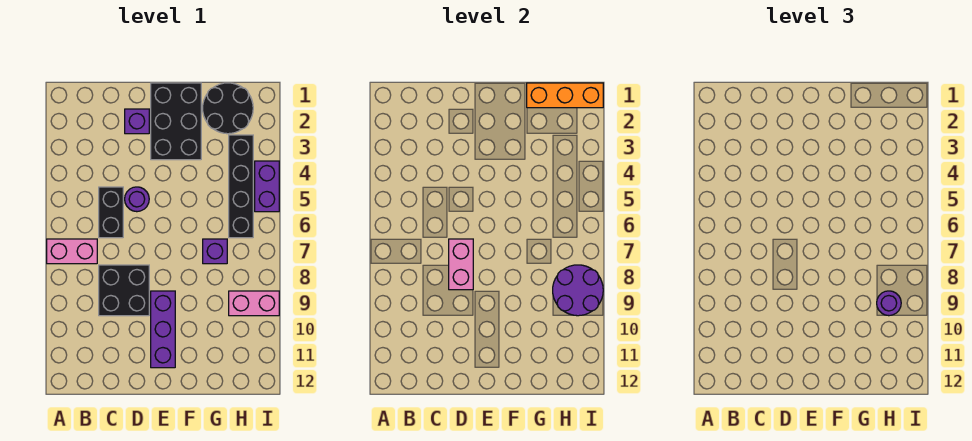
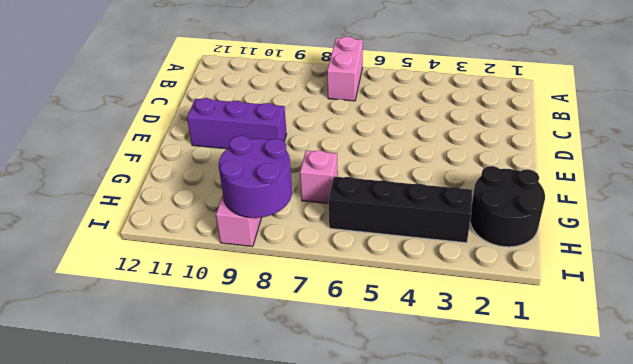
pink brick G7 level 1 -> purple brick G7 level 1
none -> black brick C5:C6 level 1
none -> black brick C8:D9 level 1
none -> purple brick D2 level 1

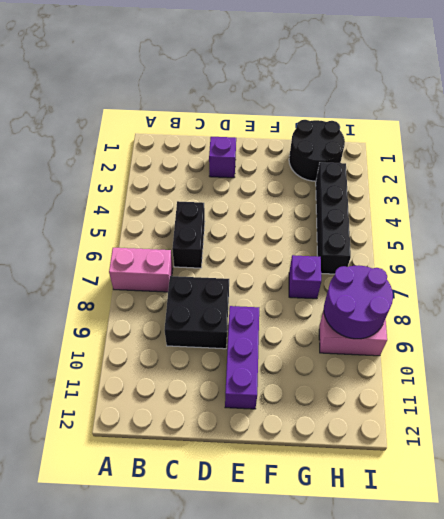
none -> purple round brick D5 level 1
none -> black brick E1:F3 level 1
none -> purple brick I4:I5 level 1

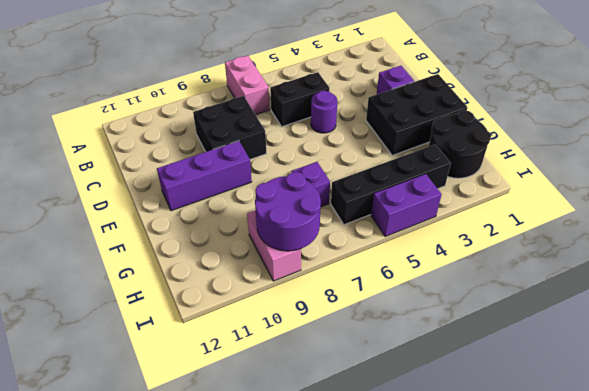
none -> pink brick D7:D8 level 2
none -> orange brick G1:I1 level 2
none -> purple round brick H9 level 3

